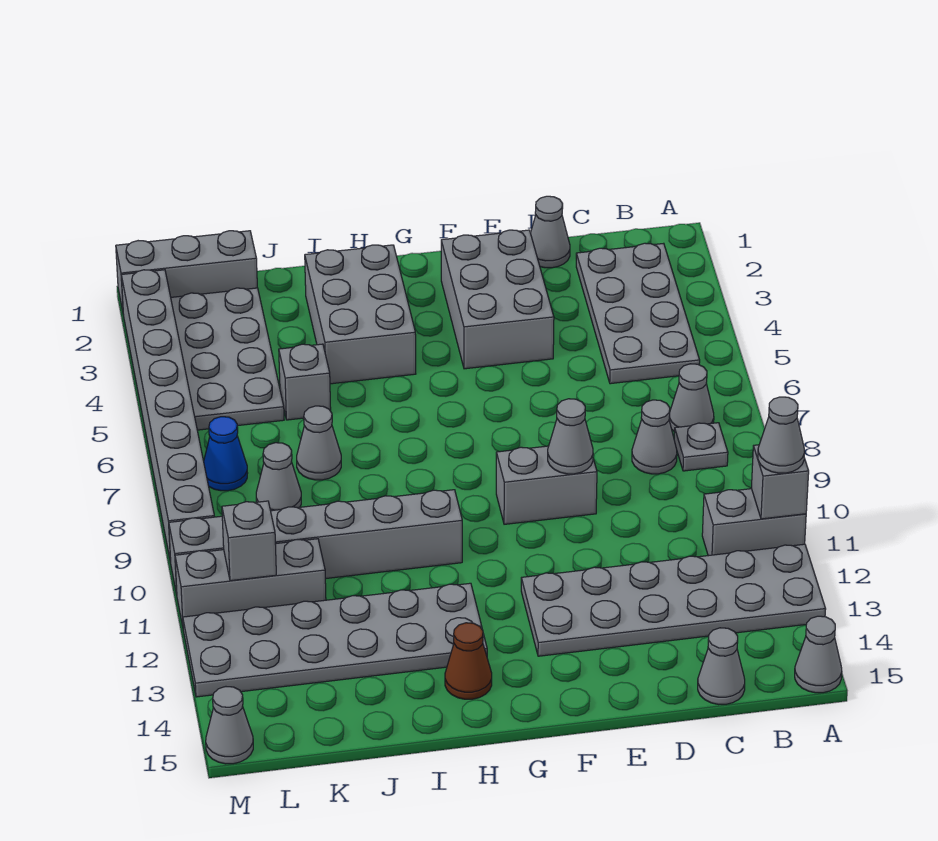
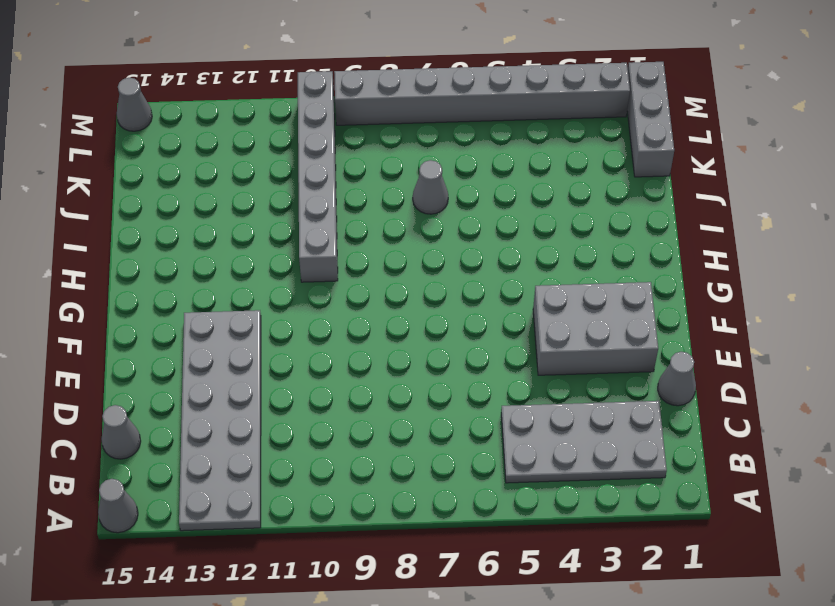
none -> grey brick A11:B11 level 1
none -> grey cone B7 level 1
none -> grey plate B8 level 1

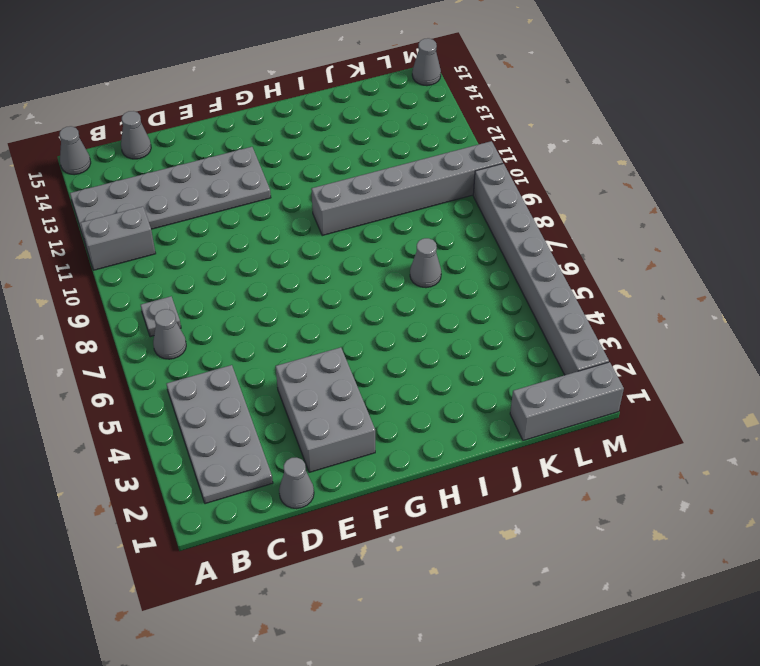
none -> grey cone C8 level 1
none -> grey brick E9:F9 level 1
none -> grey brick H2:I4 level 1

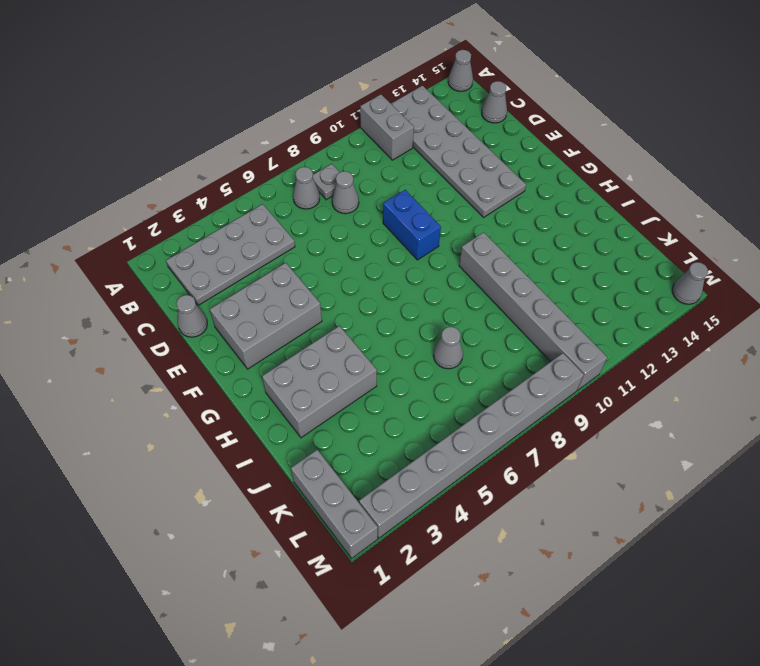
blue brick E9:F9 level 1 -> grey brick E9:F9 level 1
none -> grey plate H12:M13 level 1
none -> brown cone H14 level 1
none -> grey brick J5 level 1

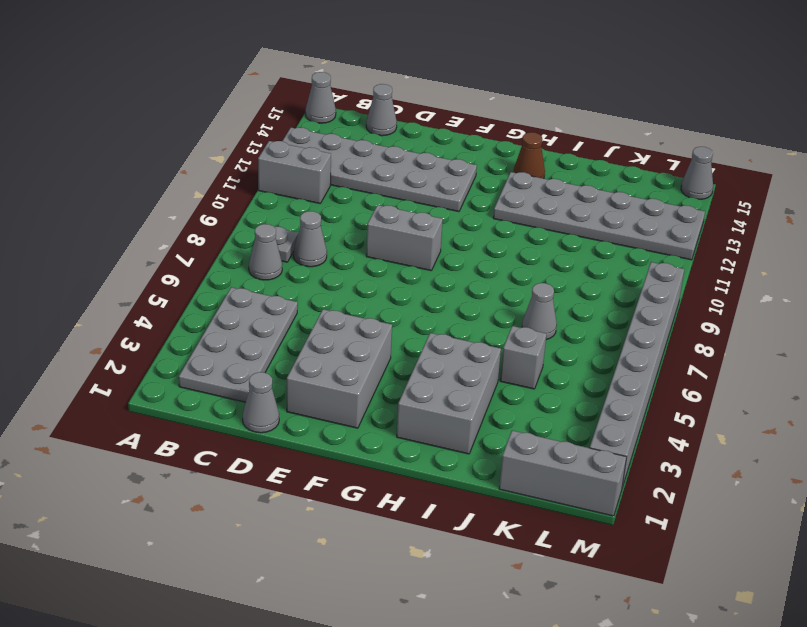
none -> grey brick H10:M10 level 1
none -> grey plate K2:L5 level 1
none -> grey cone K8 level 1

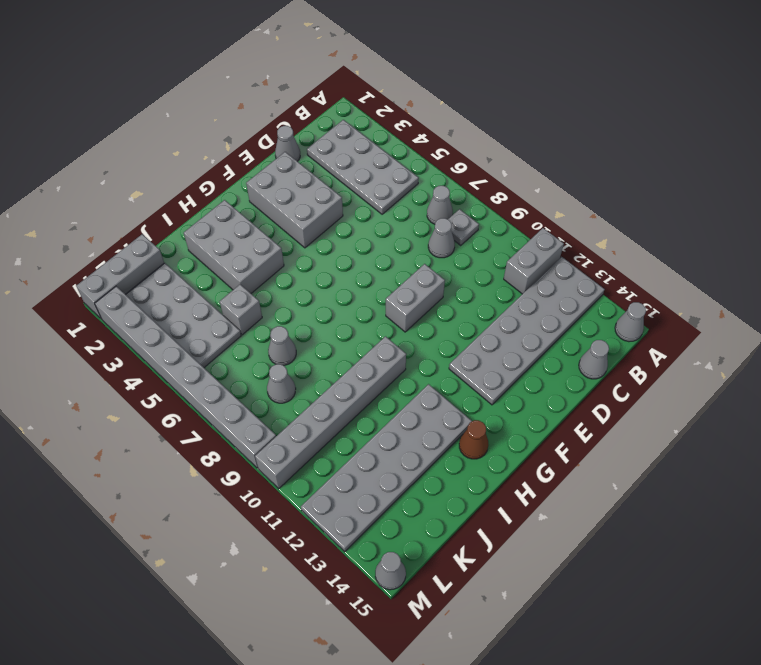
none -> grey brick K11:M11 level 1
none -> blue cone L7 level 1
none -> grey brick A11 level 2

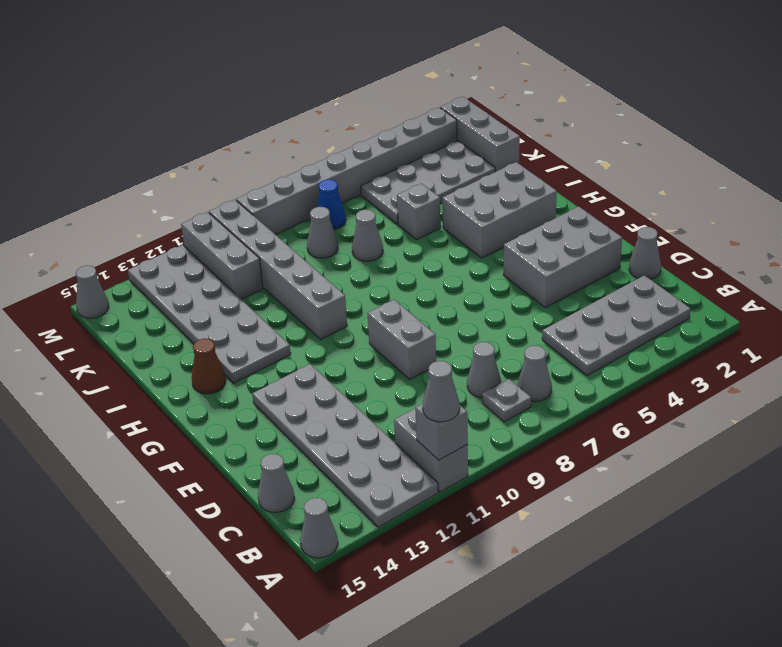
none -> grey cone E9 level 2
none -> grey brick L11 level 2

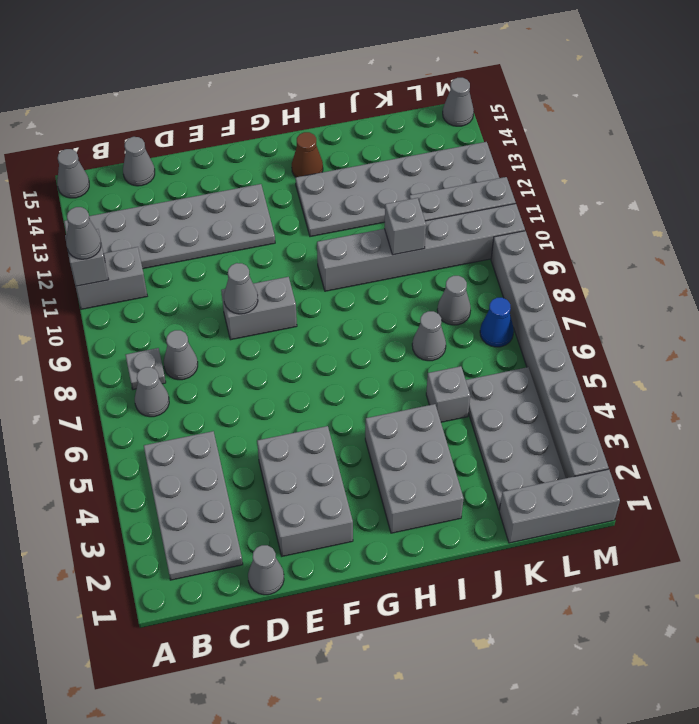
grey brick J10 level 2 -> grey brick L11 level 2

